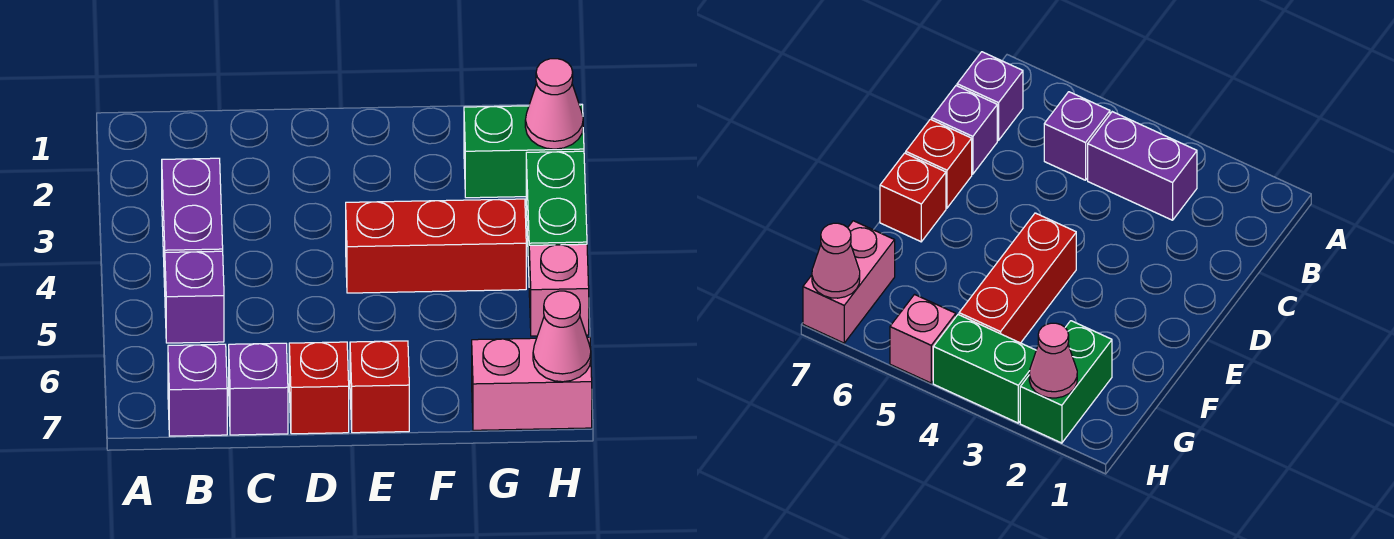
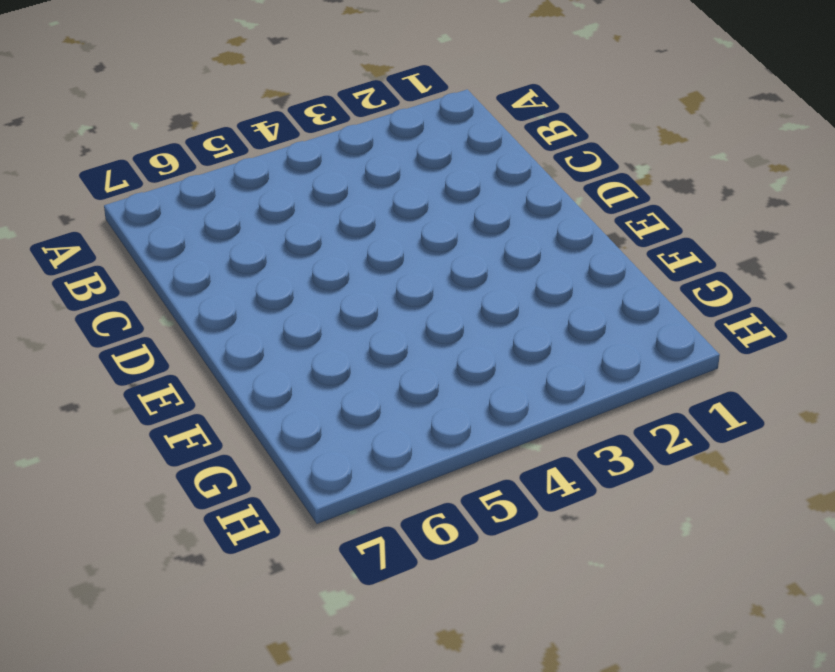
none -> purple brick B3:B4 level 1
none -> purple brick B5 level 1
none -> purple brick B7 level 1

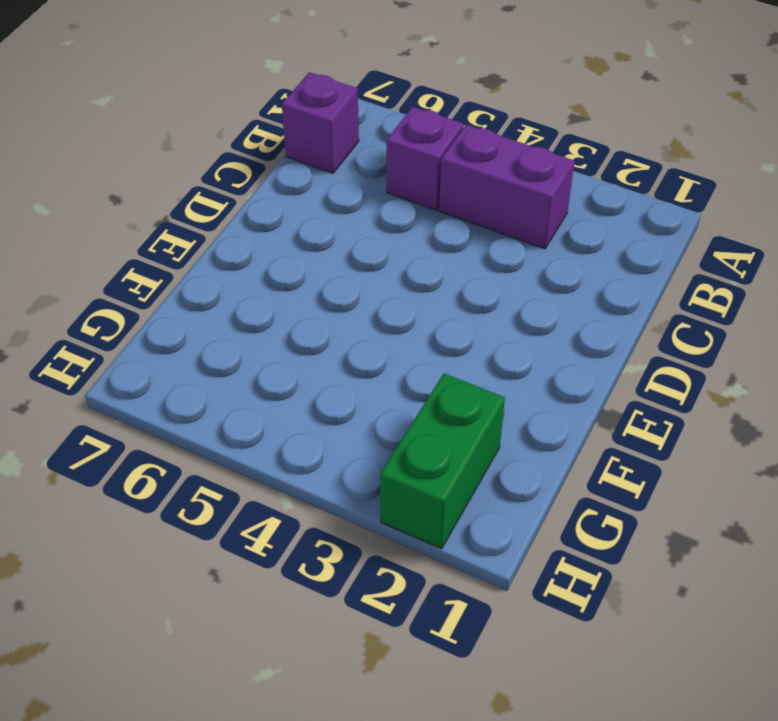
none -> purple brick C7 level 1
none -> red brick D7 level 1
none -> red brick E4:G4 level 1

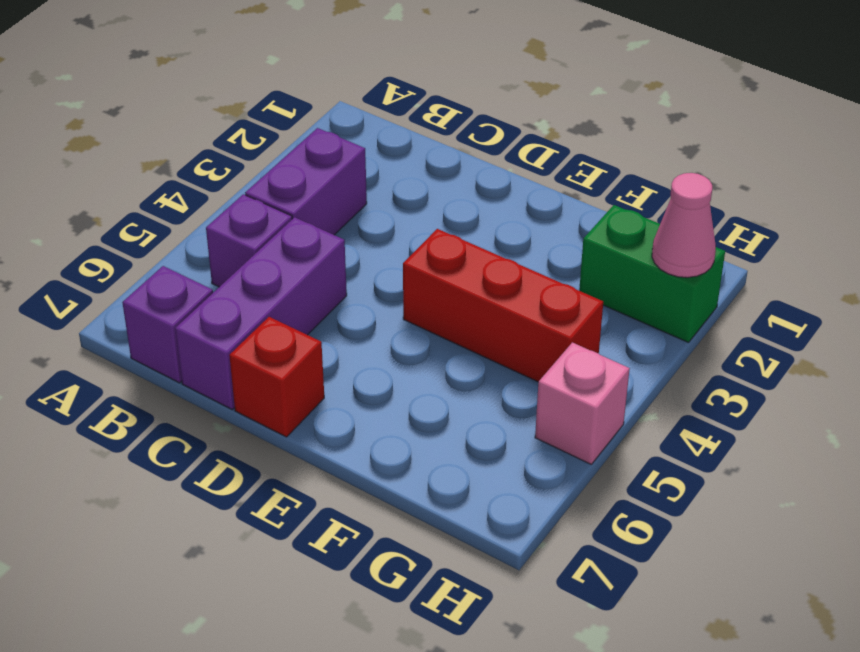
purple brick C5:C7 level 1 -> purple brick C7 level 1
none -> red brick E7 level 1
none -> pink brick G7:H7 level 1
none -> green brick H3:H4 level 1

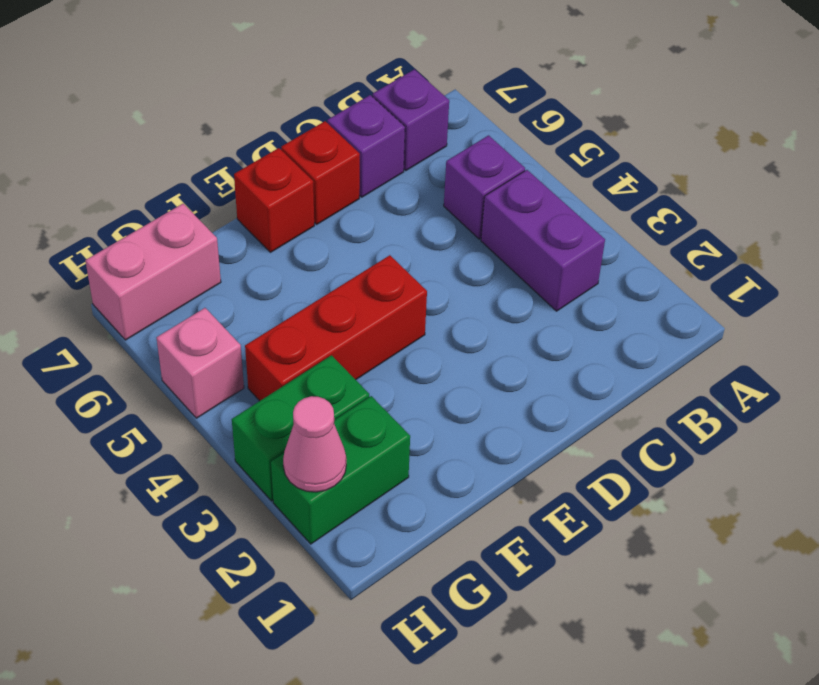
green brick G3:H3 level 1 -> green brick H3:H4 level 1
none -> pink cone H7 level 2

